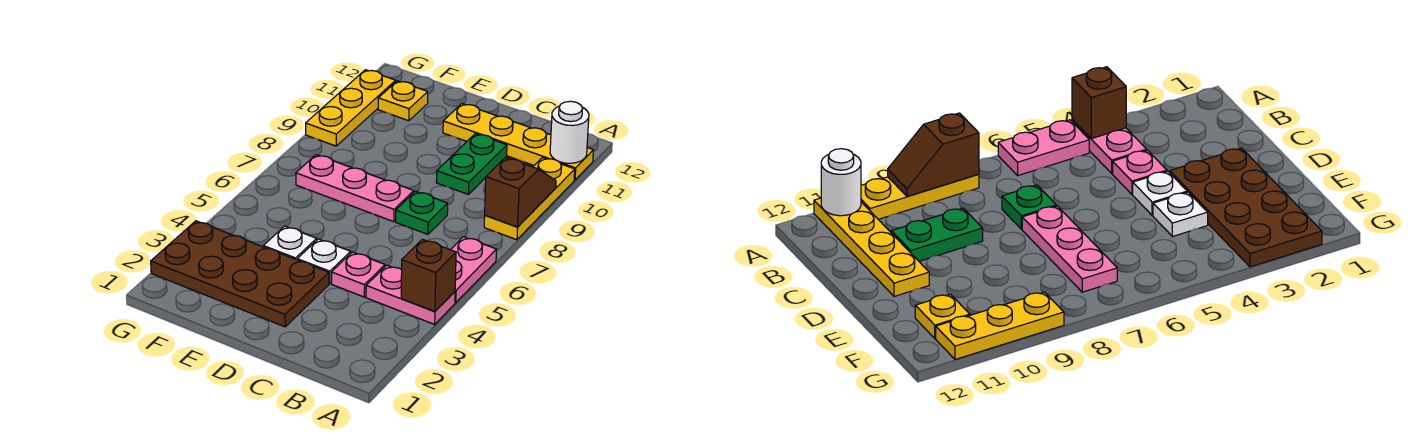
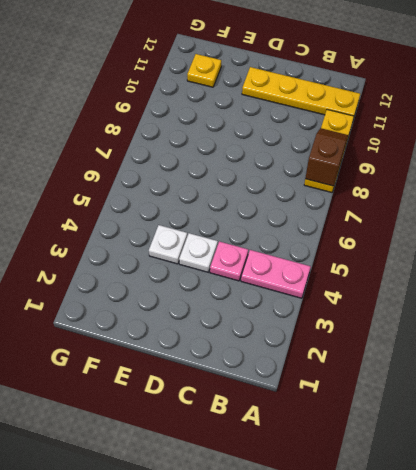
none -> pink plate A5:A6 level 1
none -> green plate C7 level 1
none -> green plate C9:C10 level 1

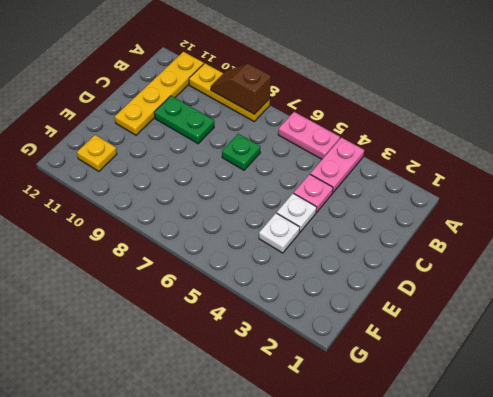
none -> brown plate D2:G3 level 1
none -> pink plate D7:F7 level 1
none -> yellow plate G9:G11 level 1

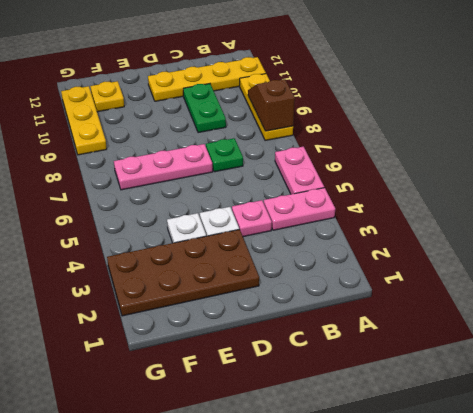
none -> brown brick A4 level 2
none -> white round brick A11 level 2

